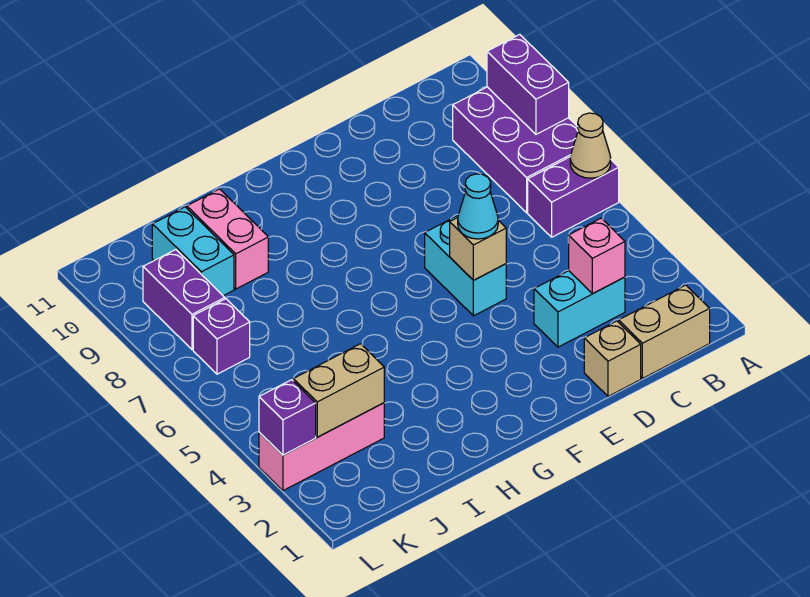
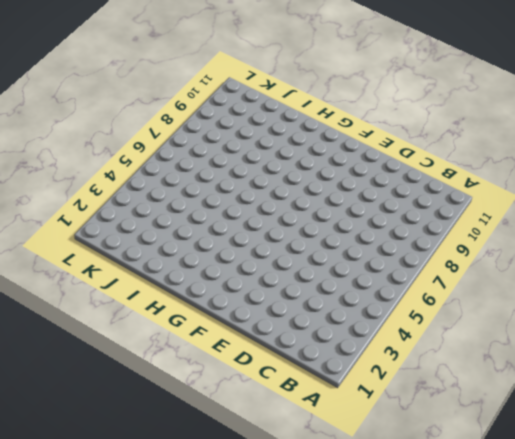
none -> purple brick A6:B6 level 1
none -> purple brick A7:B9 level 1
none -> tan brick B1:C1 level 1

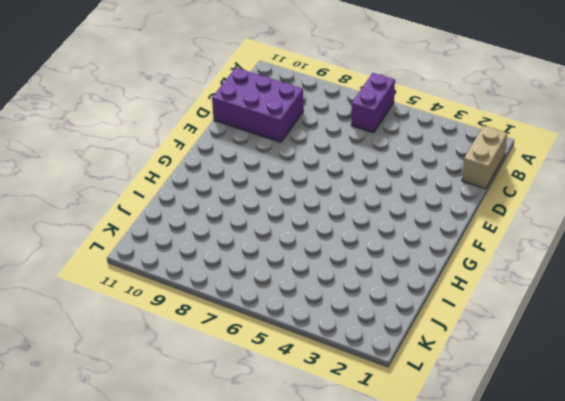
purple brick C9:D11 level 1 -> purple brick A7:B9 level 1
none -> cyan brick C3:D3 level 1
none -> tan brick D1 level 1
none -> cyan brick E5:E6 level 1

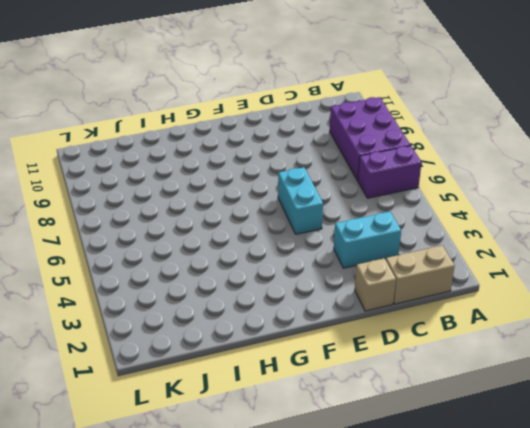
none -> pink brick I9:I10 level 1
none -> pink brick J3:L3 level 1
none -> cyan brick J9:J10 level 1

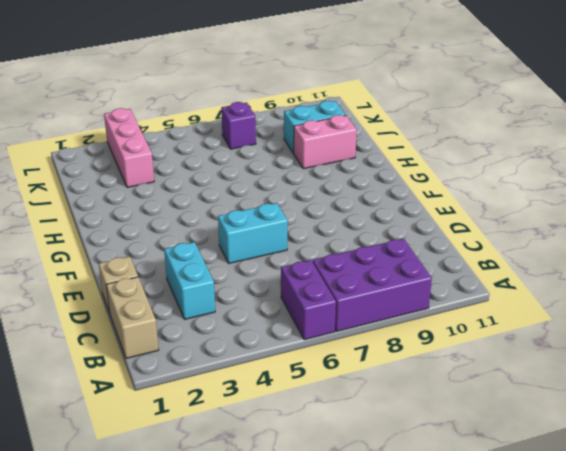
none -> purple brick K8:K9 level 1
none -> tan cone A6 level 2
none -> purple brick A8:A9 level 2

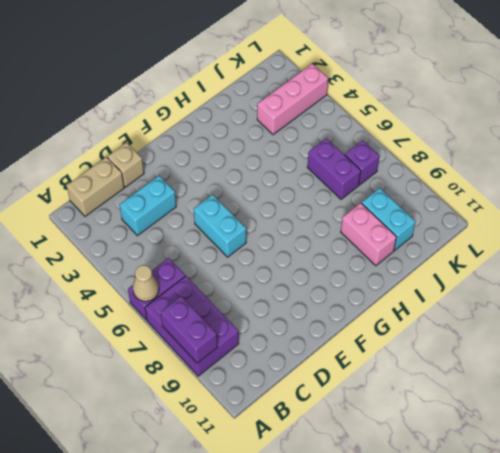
purple brick J6:J7 level 1 -> purple brick K8:K9 level 1
none -> pink brick C3 level 2
none -> tan brick E5 level 2
none -> tan brick J3:K3 level 2

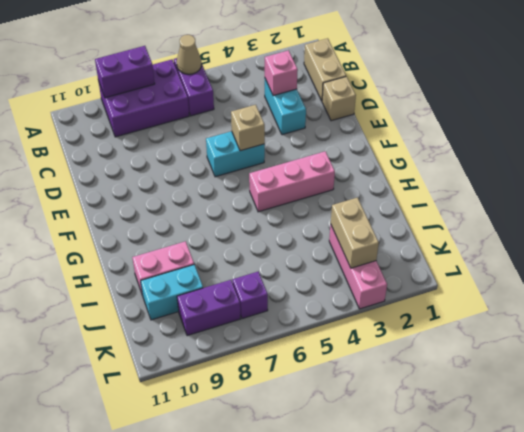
pink brick G3:G5 level 1 -> none
none -> purple brick L3 level 2
none -> cyan cone E5 level 3

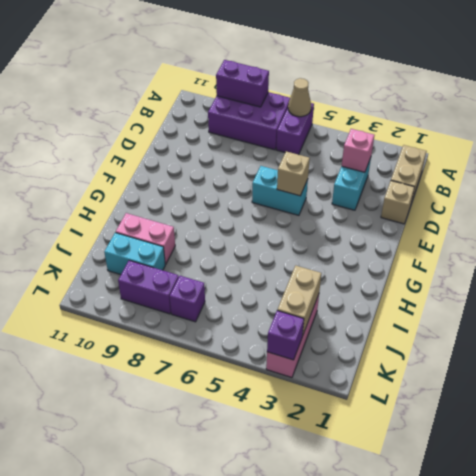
none -> cyan cone E5 level 3

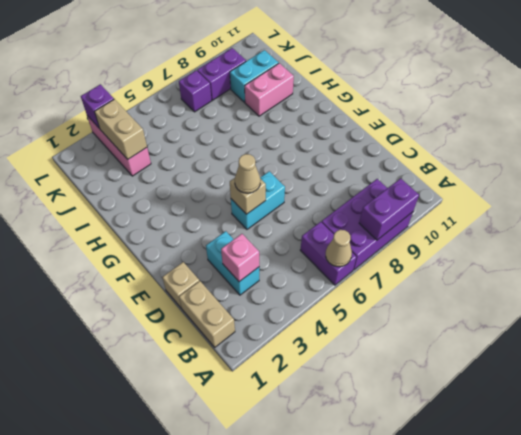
tan cone E5 level 3 -> cyan cone E5 level 3

